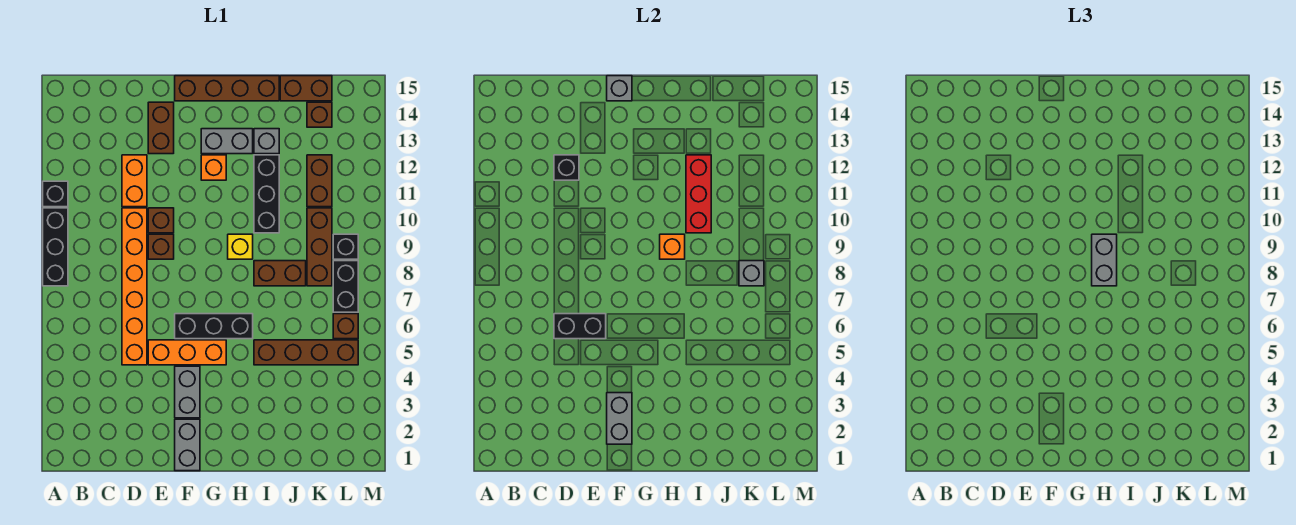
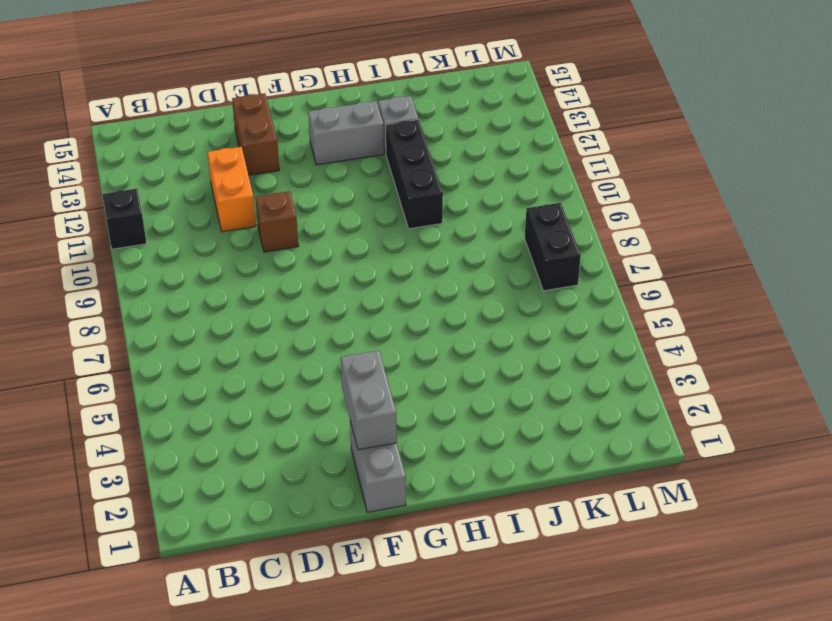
none -> black brick A8:A10 level 1
none -> orange brick D5:D10 level 1
none -> orange brick E5:G5 level 1
none -> brown brick E9 level 1

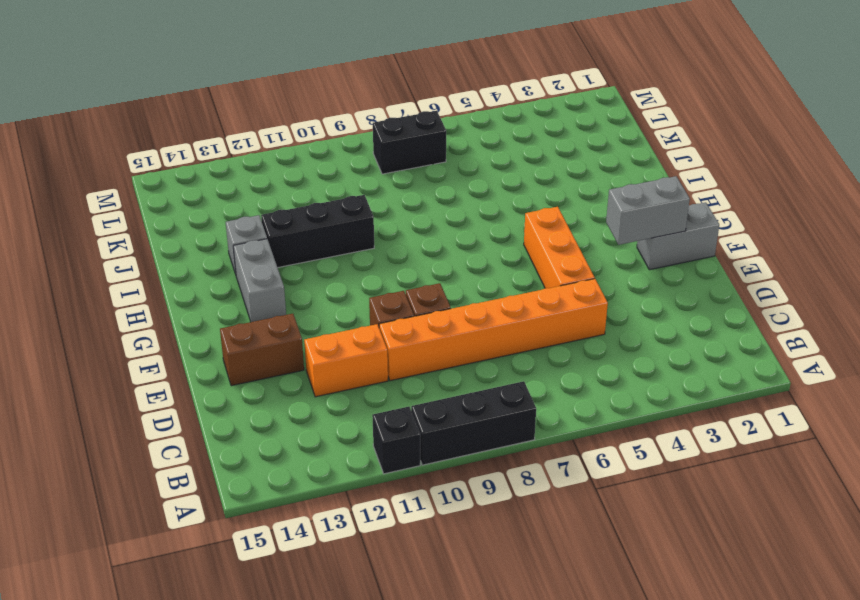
none -> grey brick F3:F4 level 1
none -> black brick F6:H6 level 1
none -> brown brick F15:I15 level 1
none -> orange brick G12 level 1

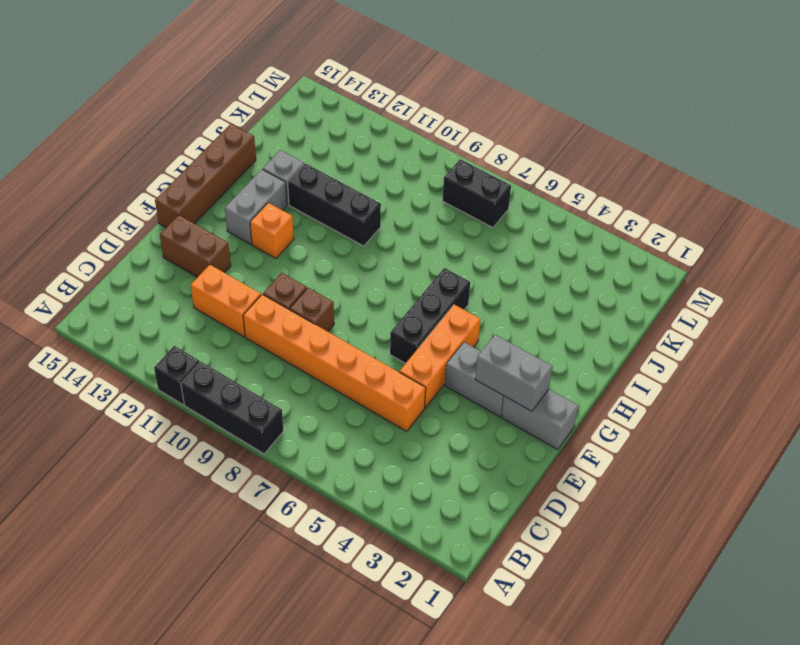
none -> yellow brick H9 level 1
none -> brown brick I5:L5 level 1
none -> brown brick I8:J8 level 1
none -> brown brick J15:K15 level 1

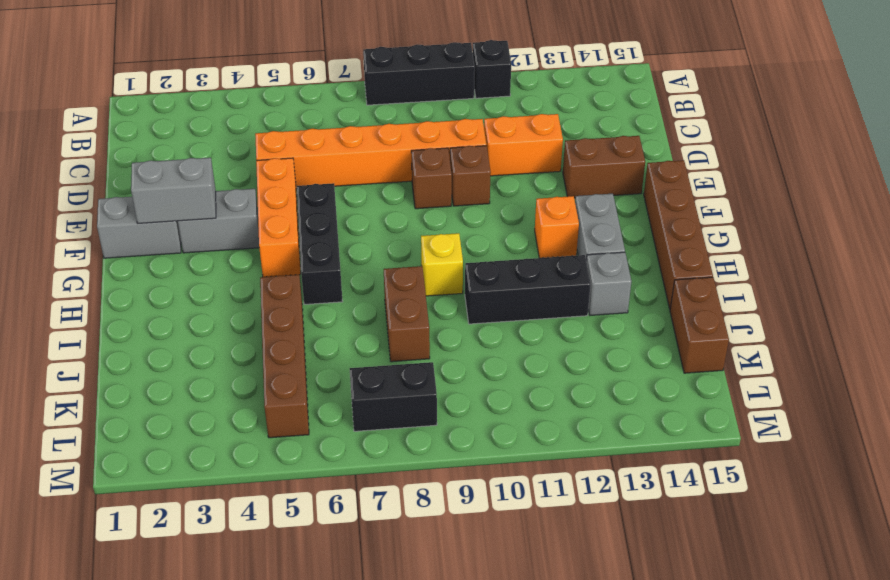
none -> brown brick K8:K10 level 1
none -> brown brick K11:K12 level 1
none -> brown brick K14 level 1
none -> brown brick L6 level 1

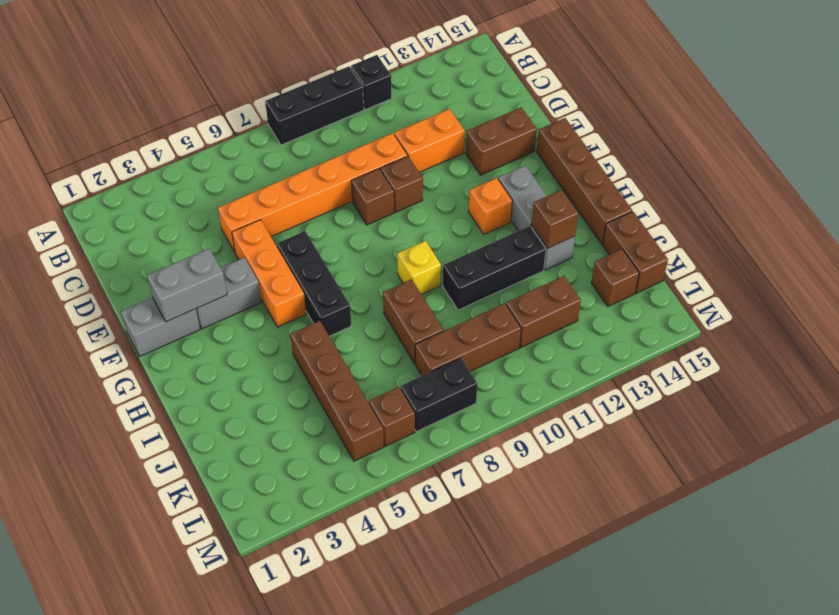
brown brick I13 level 2 -> none
none -> black brick L9 level 1
none -> black brick D6:E6 level 2
none -> black brick D12 level 2
none -> grey brick F15 level 2

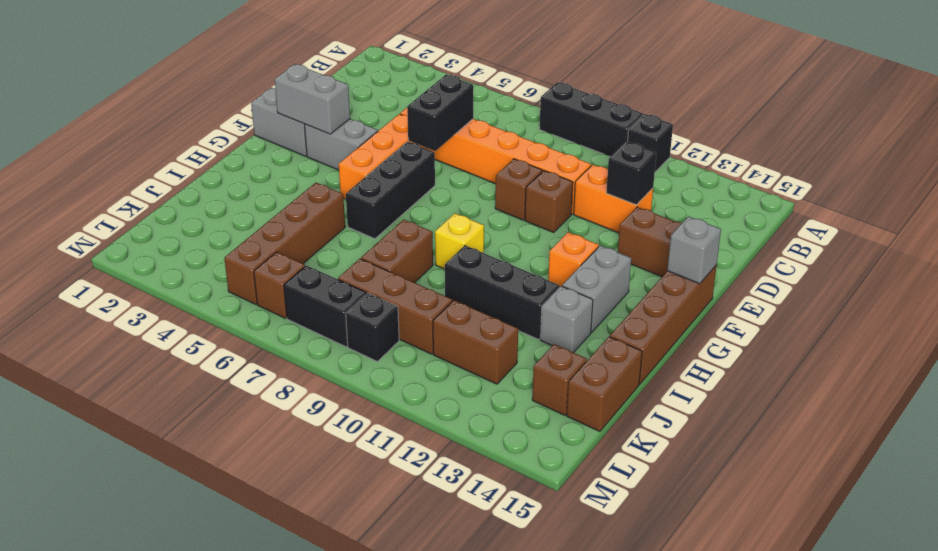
none -> orange brick H9 level 2
none -> red brick I10:I12 level 2
none -> grey brick K8 level 2
none -> grey brick H8:H9 level 3

